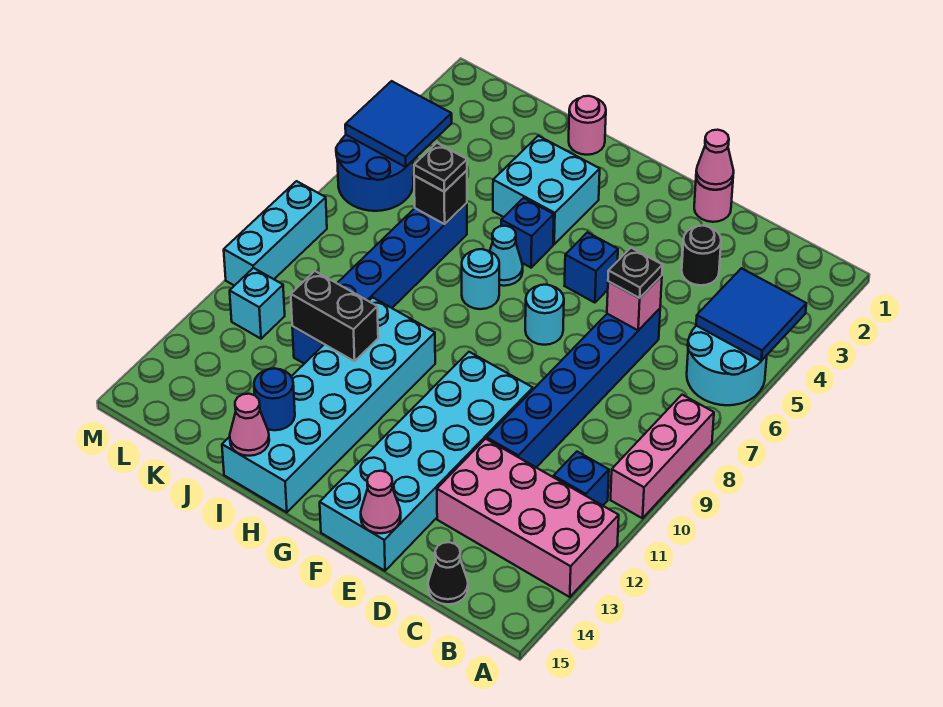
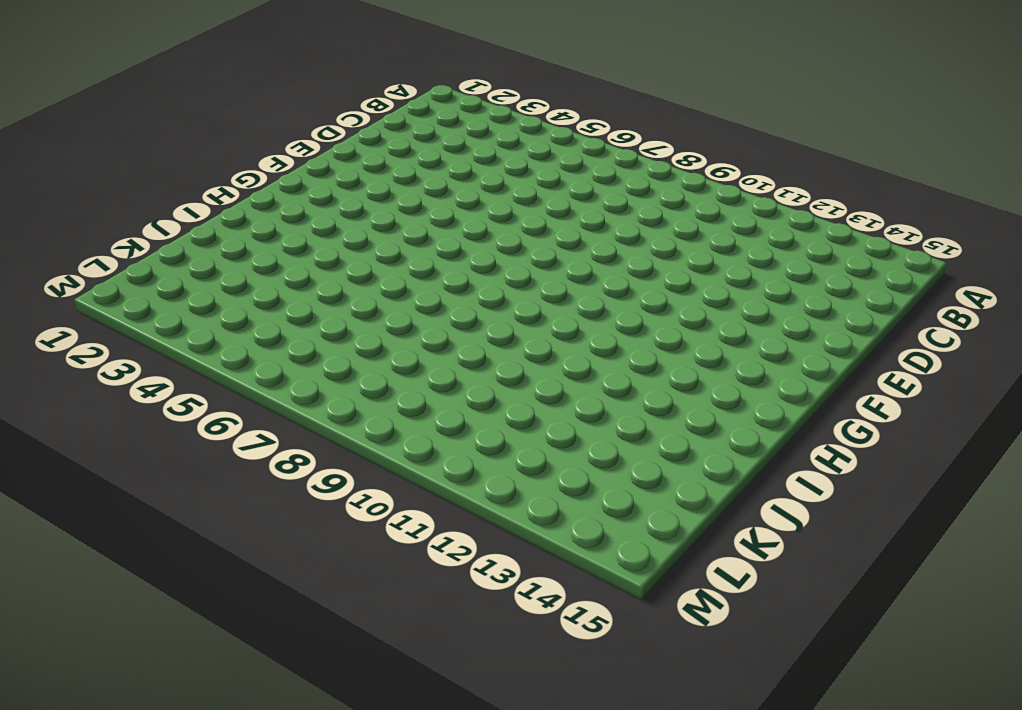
none -> cyan round brick A5:B6 level 1
none -> pink brick A8:A10 level 1
none -> pink brick A12:D13 level 1
none -> blue brick B11 level 1

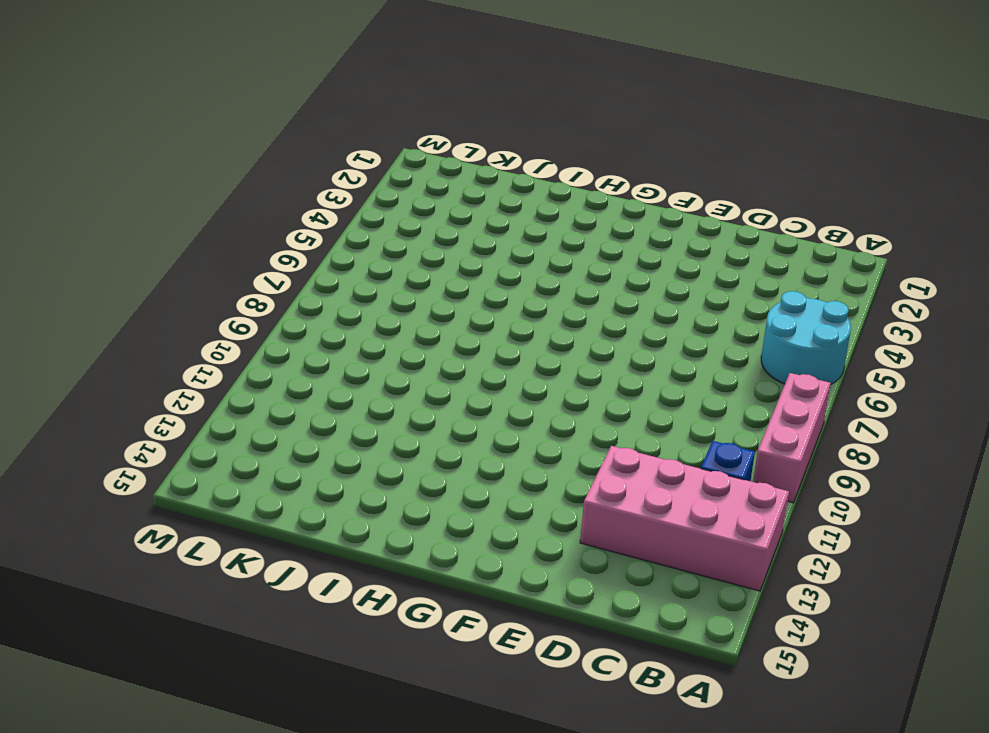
none -> black cone C15 level 1
none -> black round brick D3 level 1
none -> blue brick D6:D11 level 1
none -> pink round brick E1 level 1

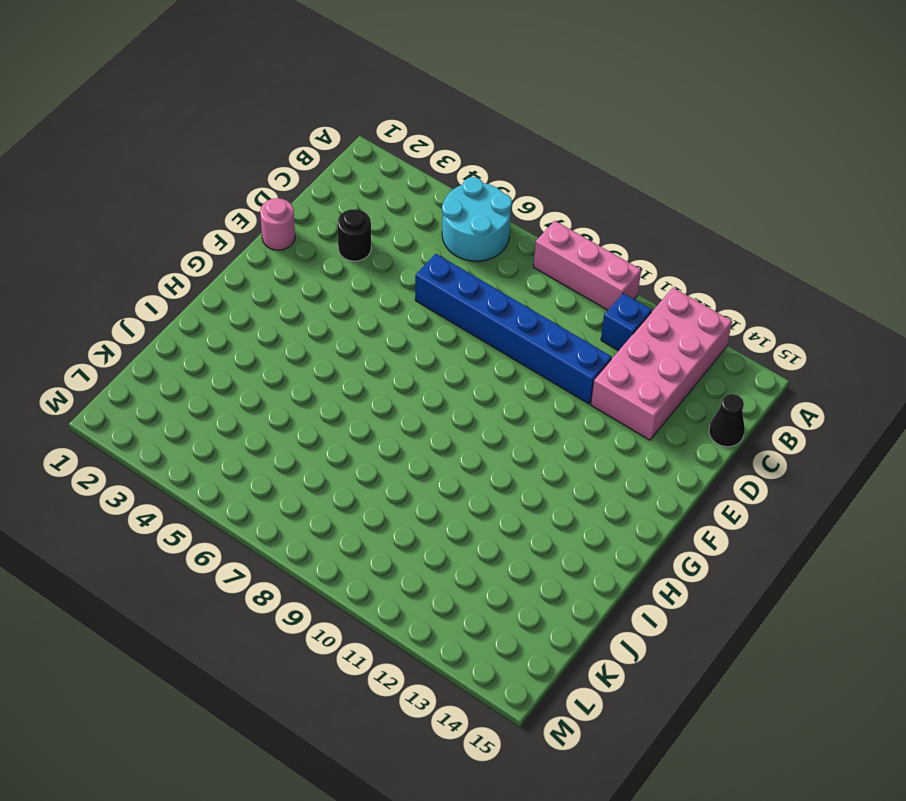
none -> cyan brick E10:F15 level 1
none -> blue brick F5 level 1
none -> cyan round brick F7 level 1
none -> cyan brick H3:I4 level 1

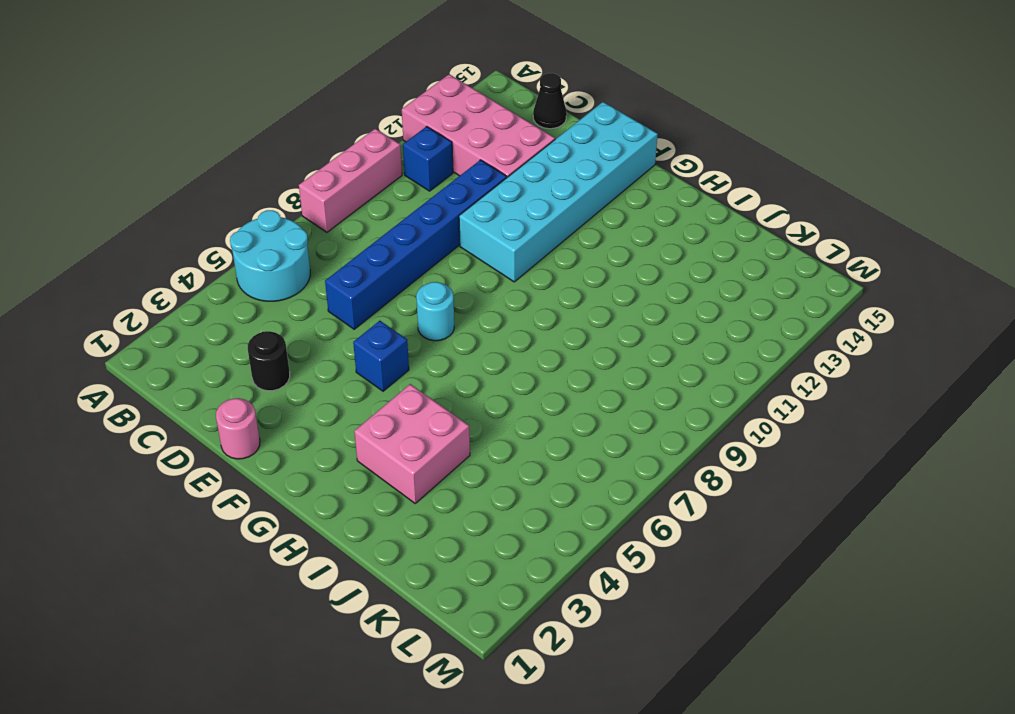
pink brick H3:I4 level 1 -> cyan brick H3:I4 level 1
none -> blue brick H5 level 1
none -> cyan cone H6 level 1
none -> cyan round brick H7 level 1
none -> cyan brick H10:I15 level 1

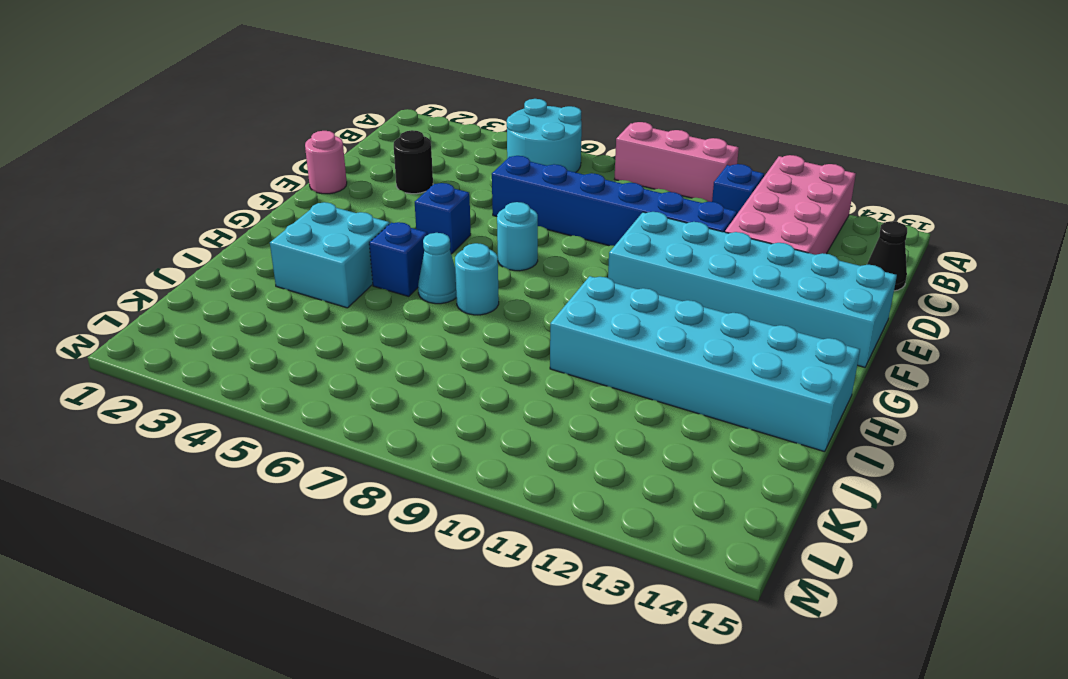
none -> pink round brick I1 level 1
none -> blue brick J6:J11 level 1
none -> blue round brick L5:M6 level 1
none -> cyan brick L11 level 1

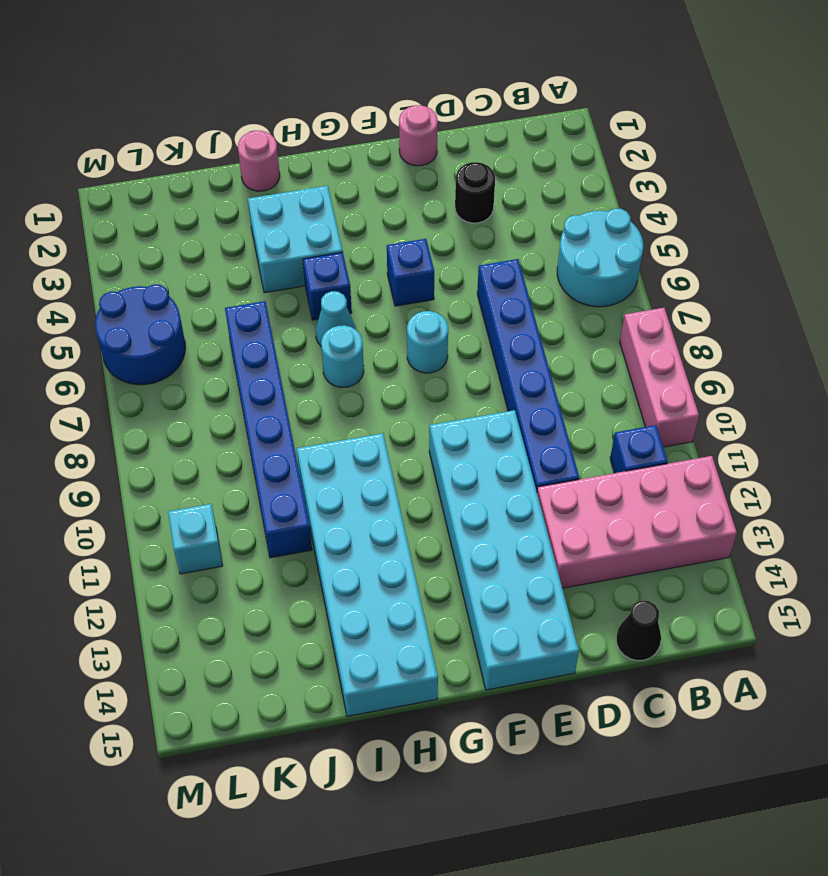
none -> cyan brick M8:M10 level 1
none -> blue tile A4:B5 level 2
none -> pink brick D6 level 2
none -> pink cone E1 level 2

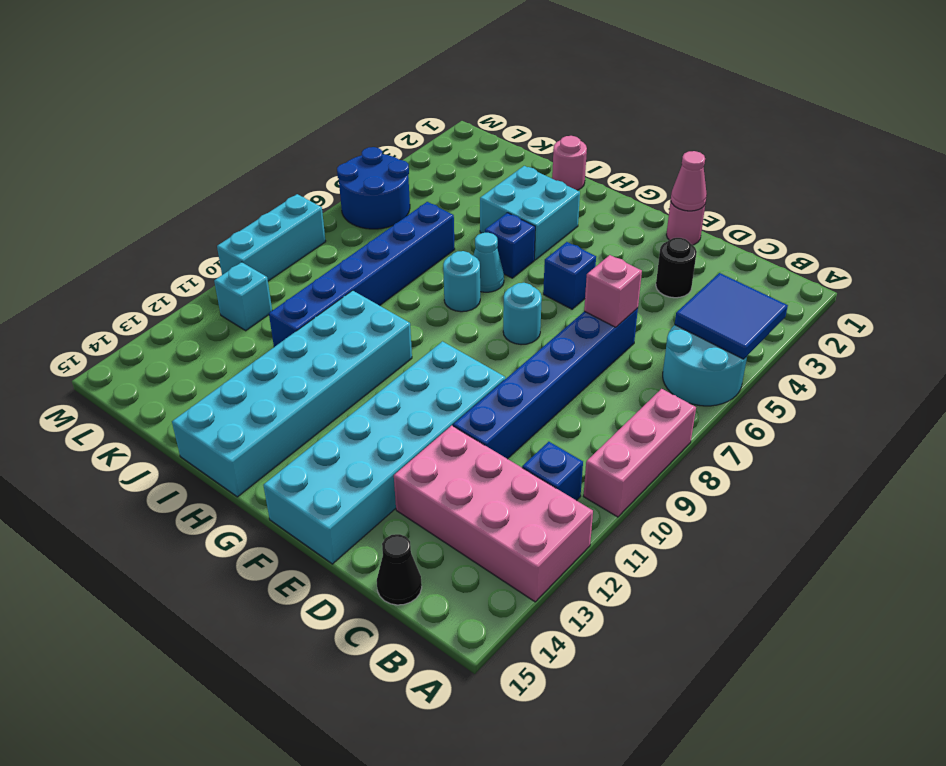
none -> pink cone E15 level 2
none -> black brick I11:J11 level 2
none -> blue round brick I14 level 2
none -> pink cone I15 level 2

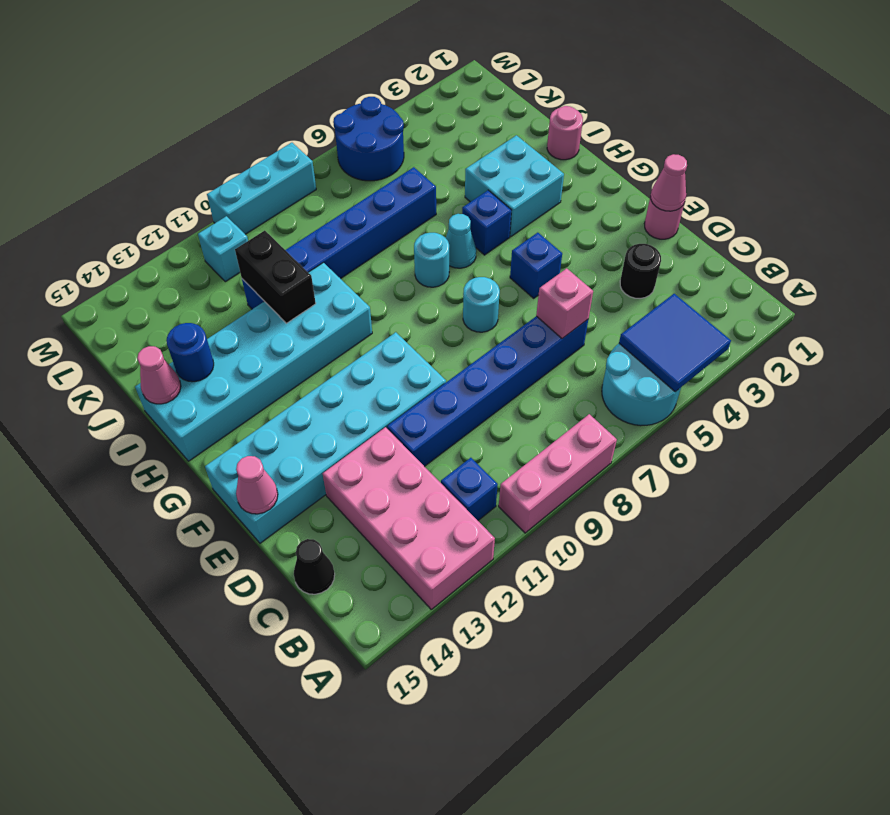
none -> black brick J6 level 2
none -> blue tile L4:M5 level 2
none -> black plate D6 level 3
none -> black plate J6 level 3

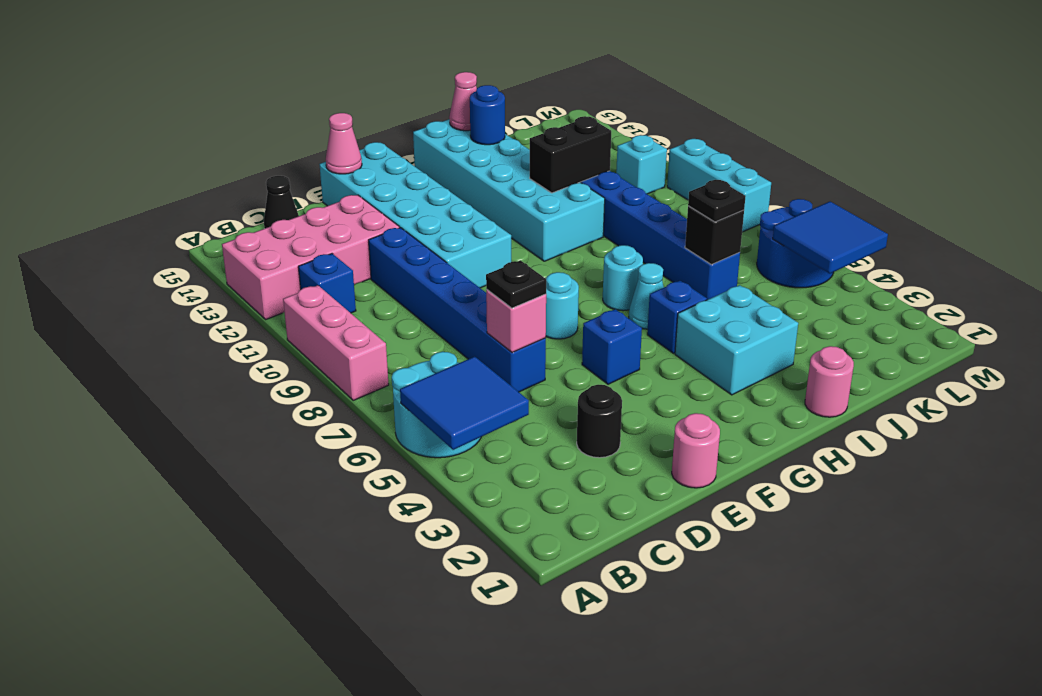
none -> pink cone E1 level 2

